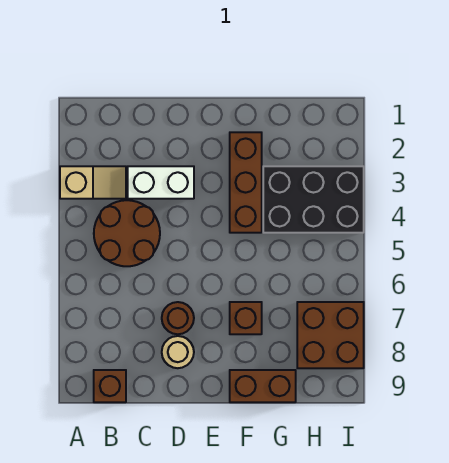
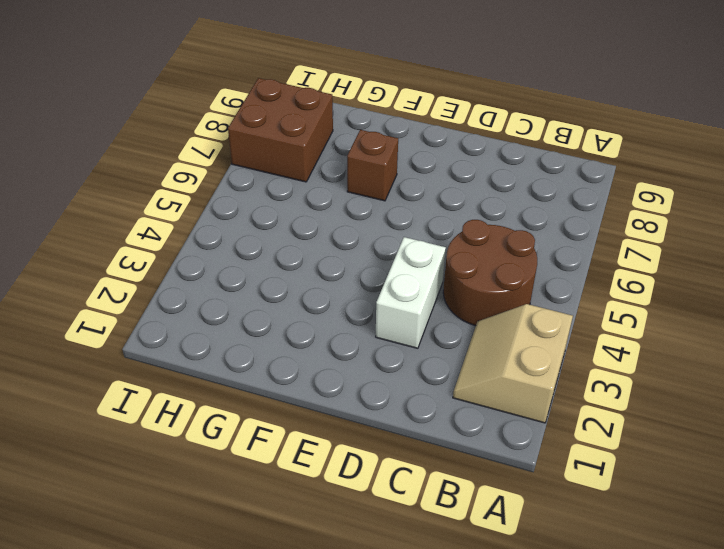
tan slope A2:B3 level 1 top A -> tan slope A3:B3 level 1 top A
white brick D3:D4 level 1 -> white brick C3:D3 level 1
none -> brown brick B9 level 1
none -> brown round brick D7 level 1

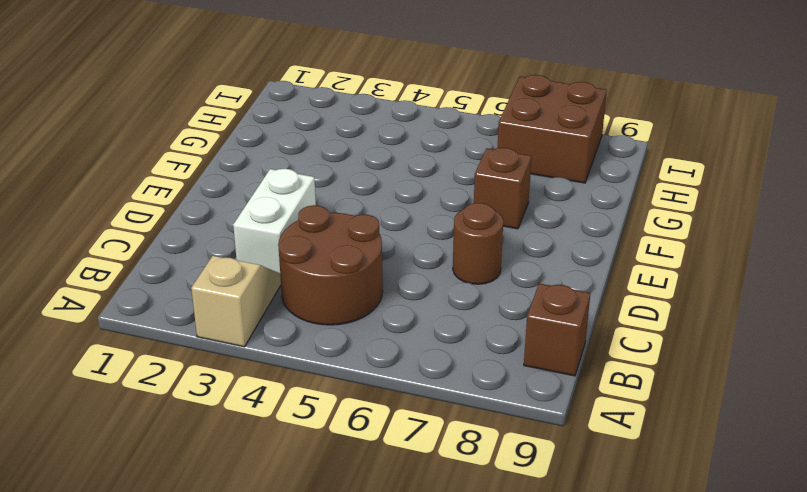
none -> tan round brick D8 level 1
none -> brown brick F2:F4 level 1

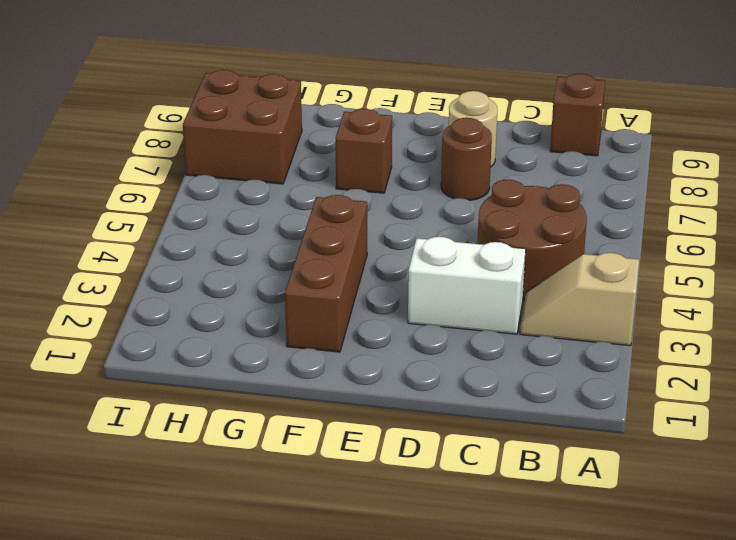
none -> brown brick F9:G9 level 1
none -> black brick G3:I4 level 1

